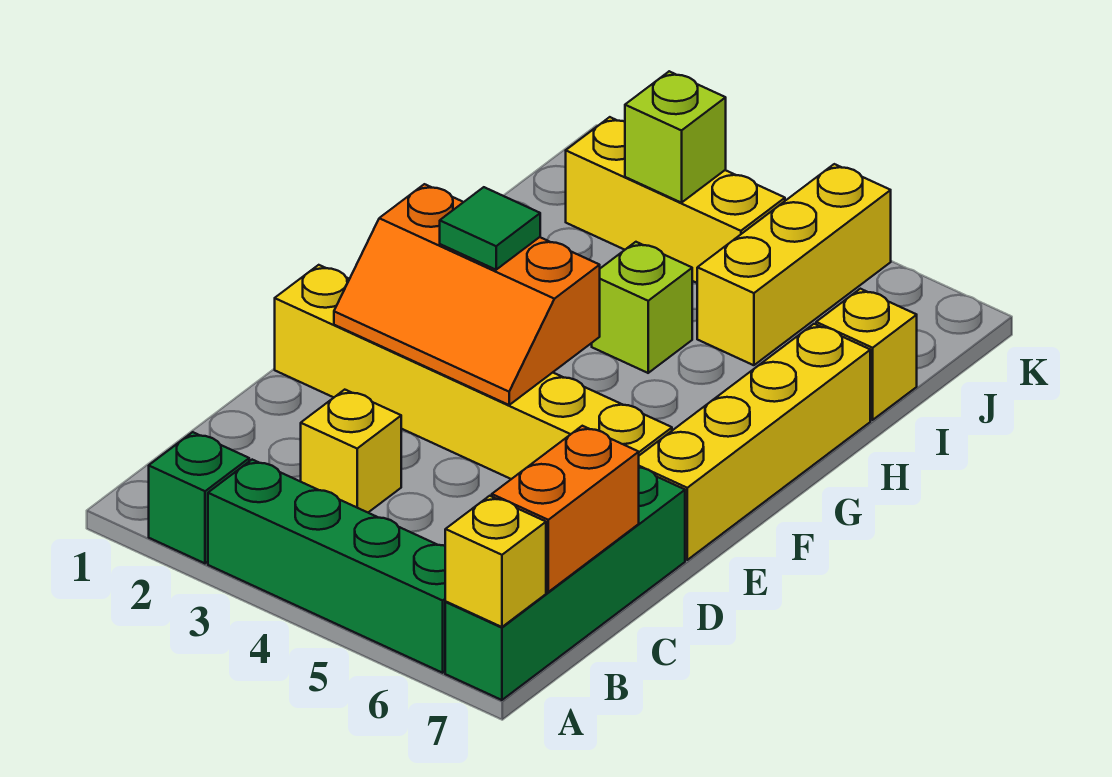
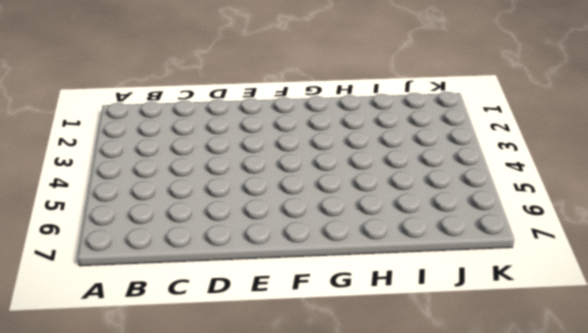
none -> green brick A2 level 1
none -> green brick A3:A6 level 1
none -> green brick A7:D7 level 1

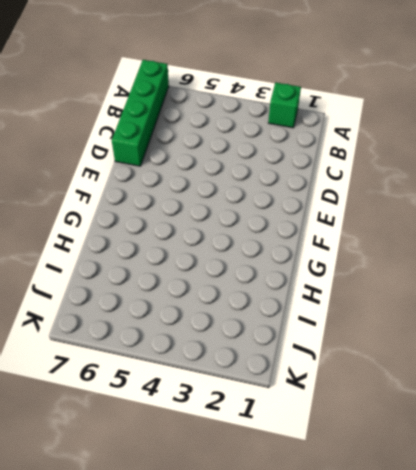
none -> green brick A3:A6 level 1
none -> yellow brick C3 level 1
none -> yellow brick E1:E6 level 1

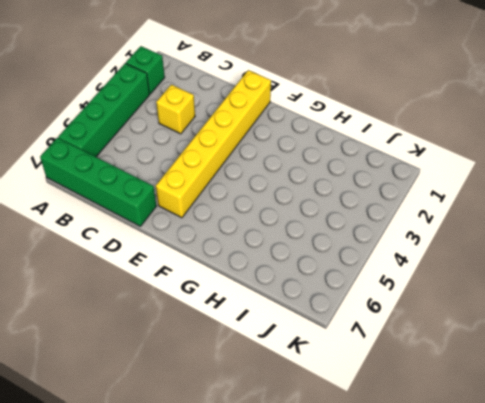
none -> yellow brick E7:H7 level 1
none -> lime brick H4 level 1
none -> yellow brick I5:K5 level 1

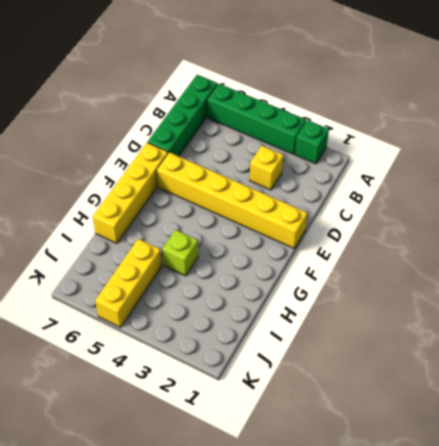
none -> yellow brick I7 level 1
none -> yellow brick J2:J4 level 1
none -> yellow brick A7 level 2

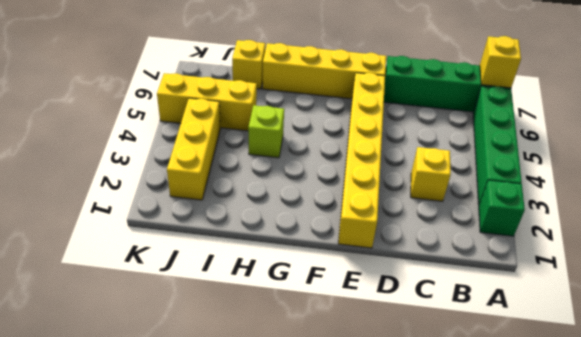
none -> orange brick B7:C7 level 2
none -> orange slope E2:F4 level 2 top F
none -> lime brick J3 level 2

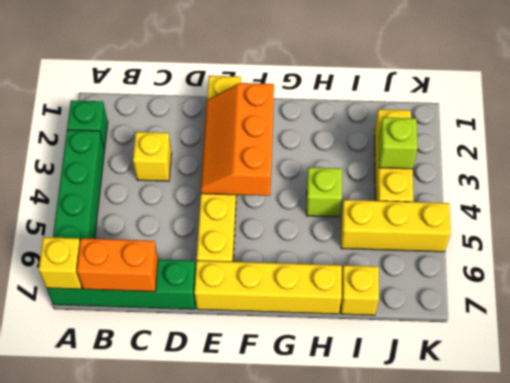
none -> green tile F3 level 3

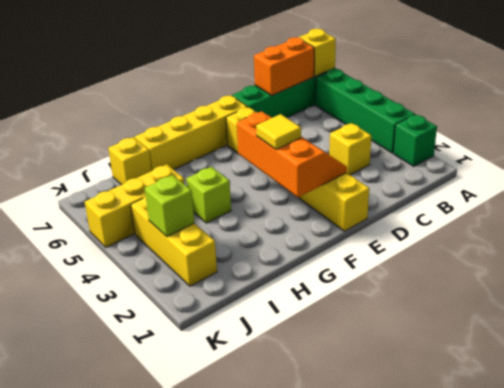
yellow tile F3 level 3 -> green tile F3 level 3

